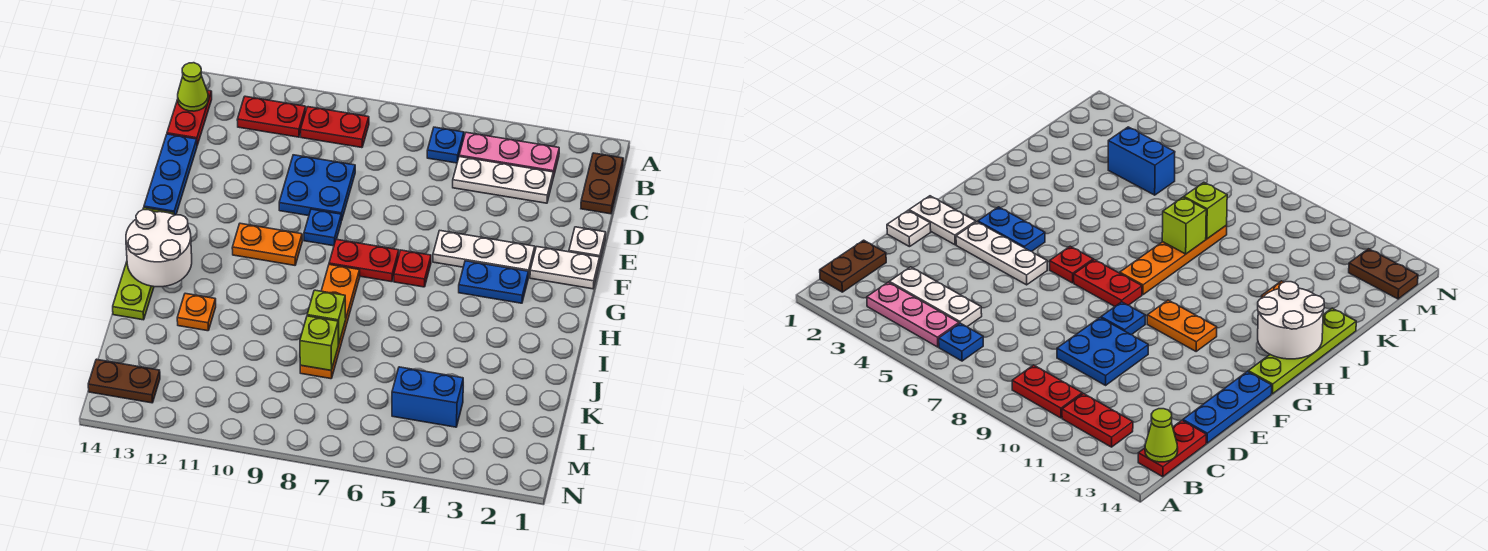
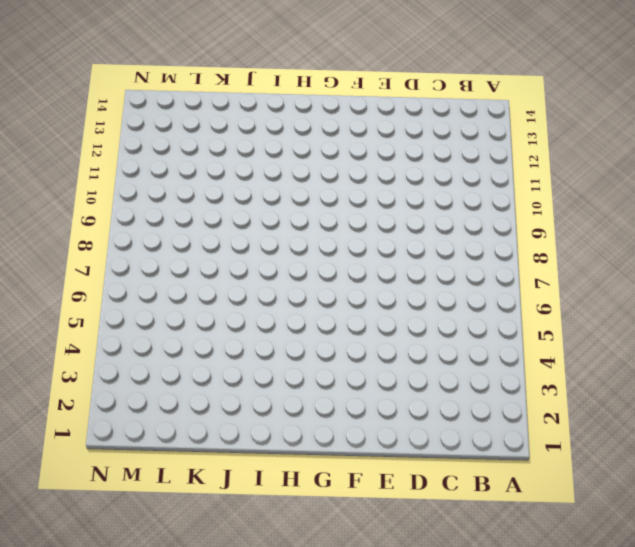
none -> brown plate B1:C1 level 1
none -> pink plate B3:B5 level 1
none -> blue plate B6 level 1

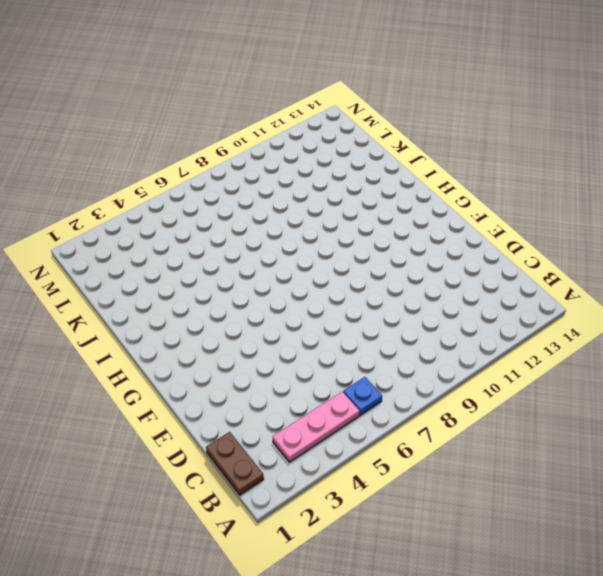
none -> red plate B9:B10 level 1
none -> red plate B11:B12 level 1
none -> red plate B14:C14 level 1

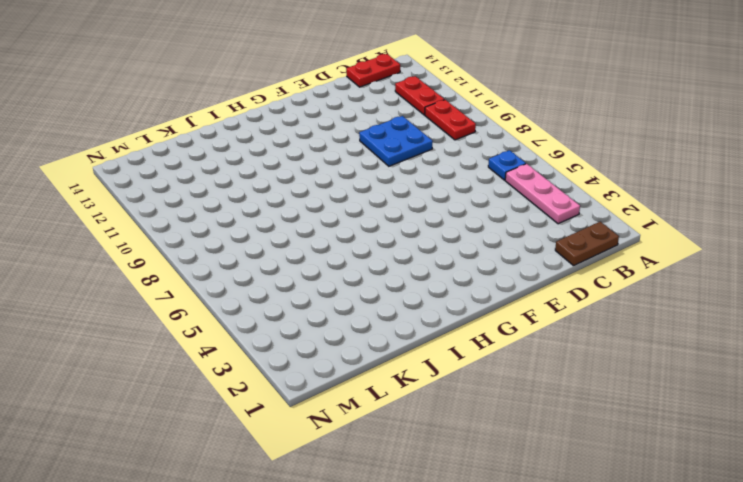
none -> white plate C3:C5 level 1
none -> blue plate D14:F14 level 1
none -> white plate E1 level 1

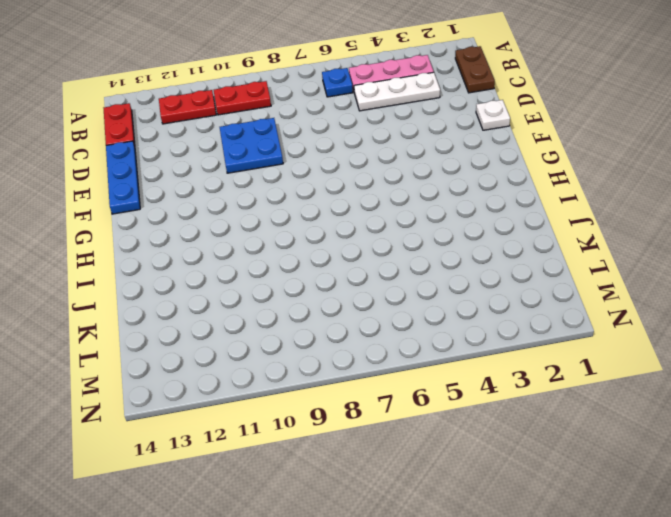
none -> white plate F1:F2 level 1
none -> white plate F3:F5 level 1
none -> blue plate F9 level 1

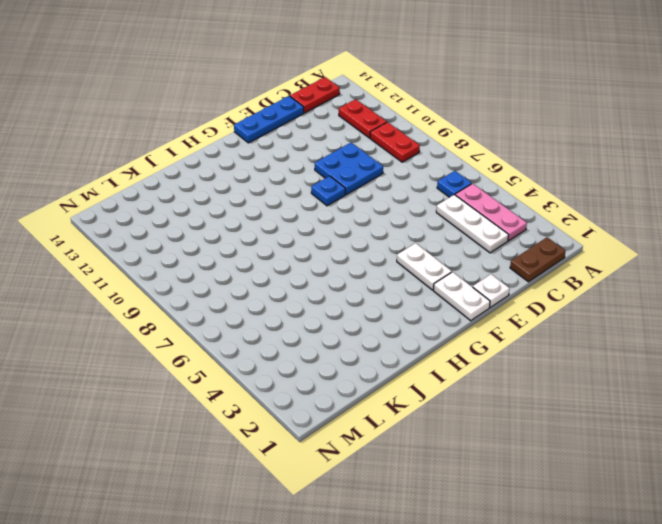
white plate F3:F4 level 1 -> white plate F3:F5 level 1
none -> blue plate G3:G4 level 1
none -> red plate G6 level 1
none -> red plate G7:G8 level 1

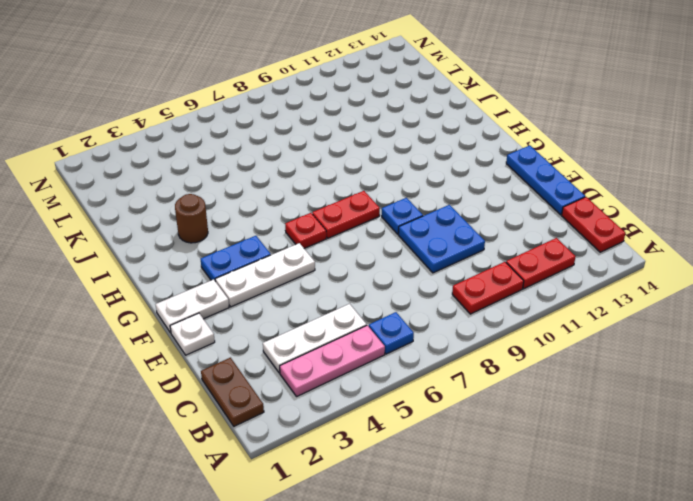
brown round brick I3 level 1 -> none
none -> orange plate G10:G11 level 1
none -> lime plate G14:J14 level 1
none -> orange plate H8:K8 level 1

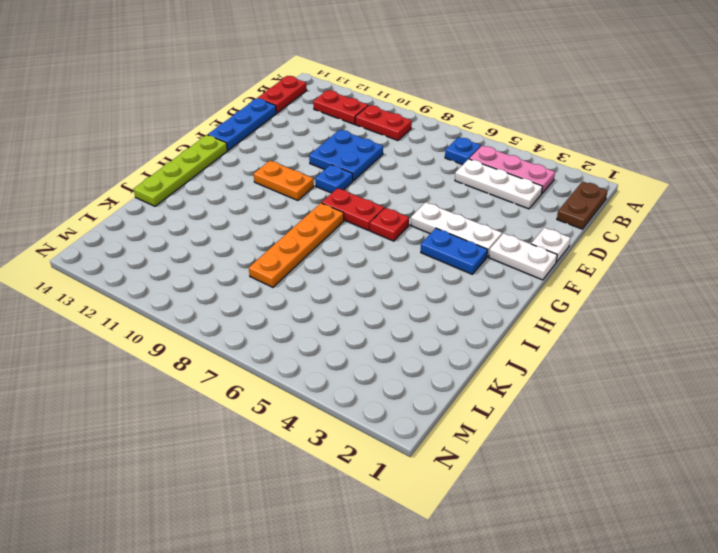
none -> orange plate J12 level 1
none -> blue brick L4:L5 level 1
none -> brown plate M13:M14 level 1

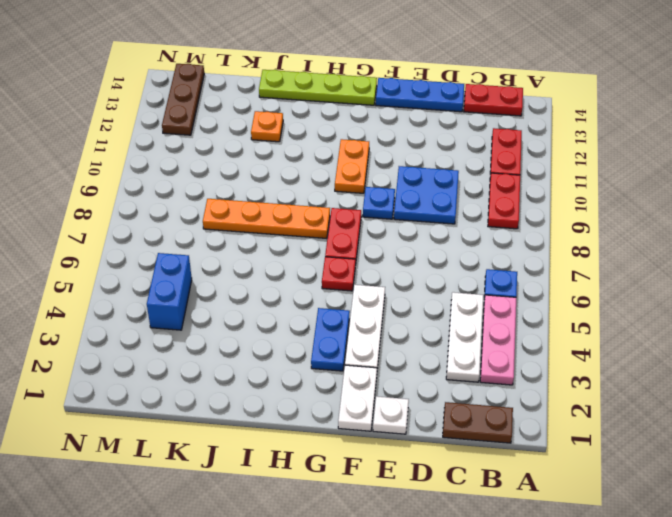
brown plate M12:M14 level 1 -> brown plate M13:M14 level 1
none -> lime cone B14 level 2
none -> white round brick H13:I14 level 2
none -> lime brick J8 level 2

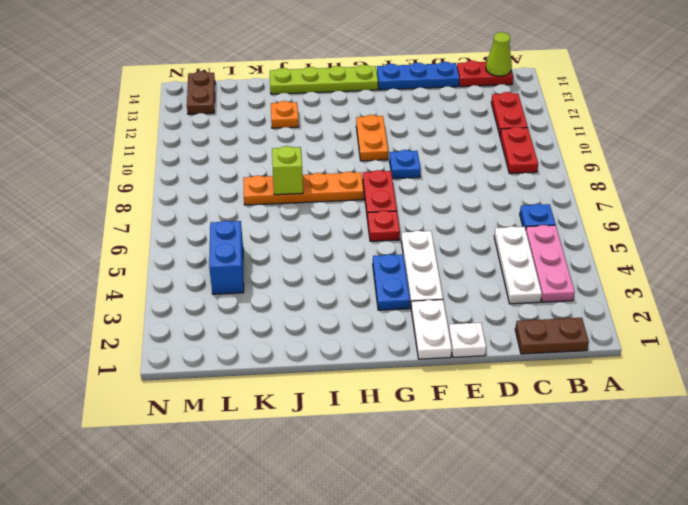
none -> blue plate D9:E10 level 1
none -> white round brick H13:I14 level 2
none -> lime brick K8 level 2

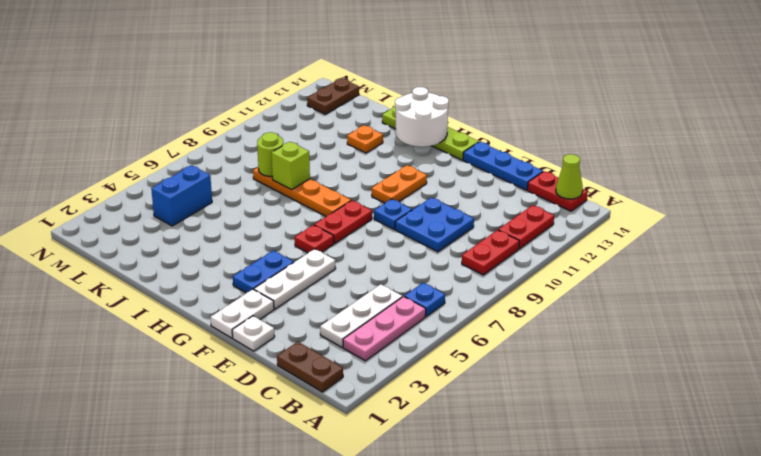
lime round brick K8 level 2 -> lime brick K8 level 2

